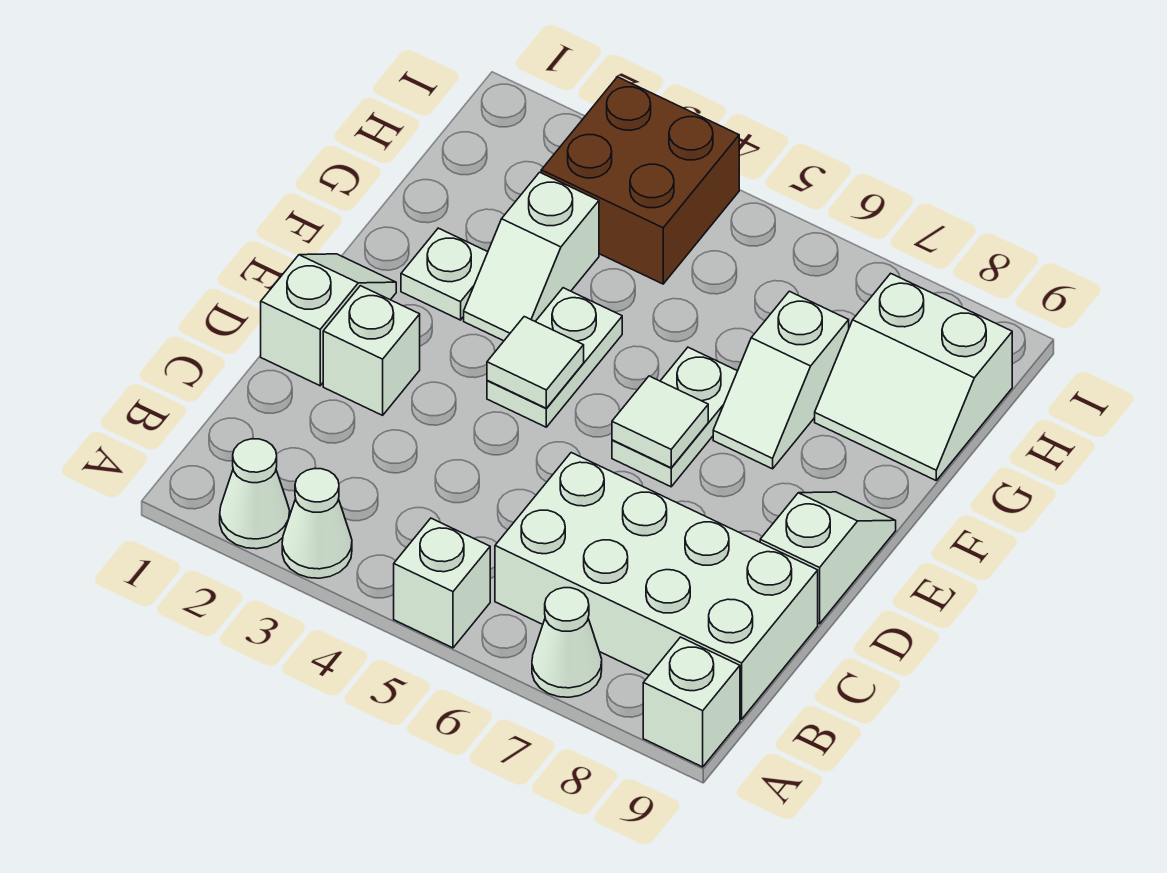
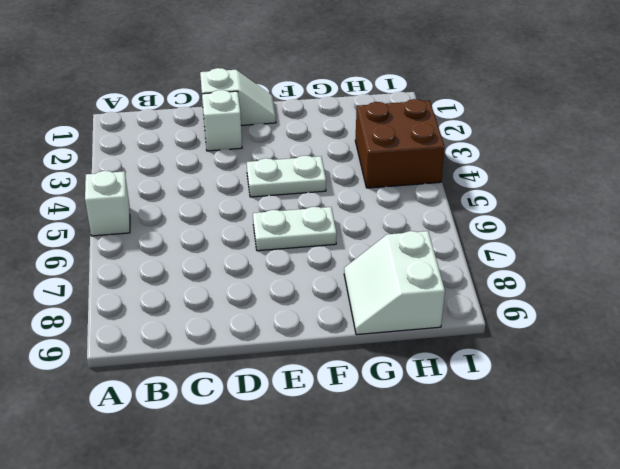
none -> white cone A2 level 1
none -> white cone A3 level 1
none -> white cone A7 level 1

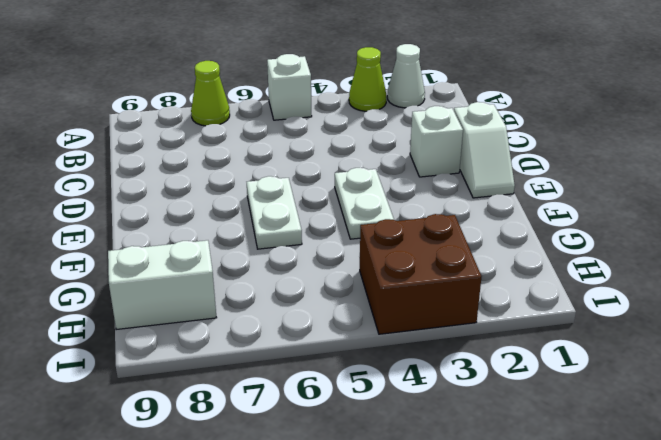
lime cone A3 level 1 -> white cone A3 level 1
lime cone A7 level 1 -> white cone A7 level 1
none -> white brick A9 level 1
none -> white brick B6:C9 level 1
none -> white slope D9:E9 level 1 top D

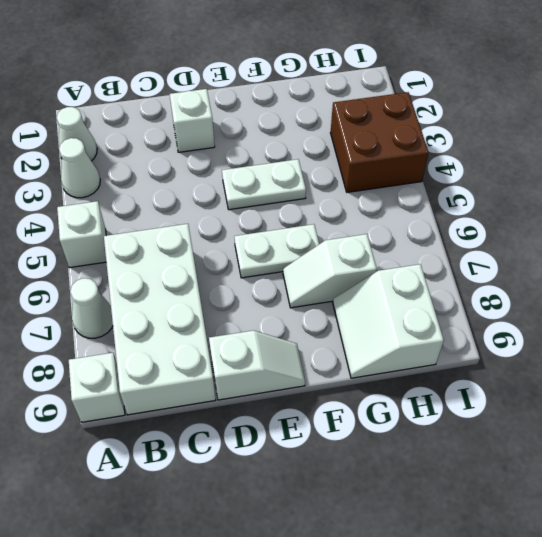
none -> white slope D1:E1 level 1 top D
none -> white plate F2 level 1
none -> white slope F3:G3 level 1 top G

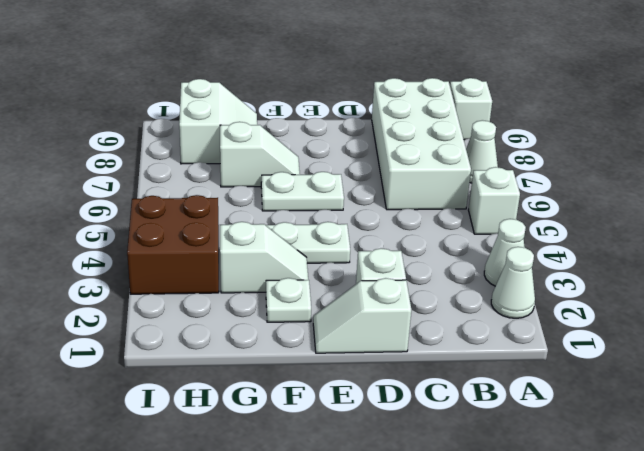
none -> white slope D9:E9 level 1 top D
none -> white tile E4 level 2
none -> white tile E6 level 2

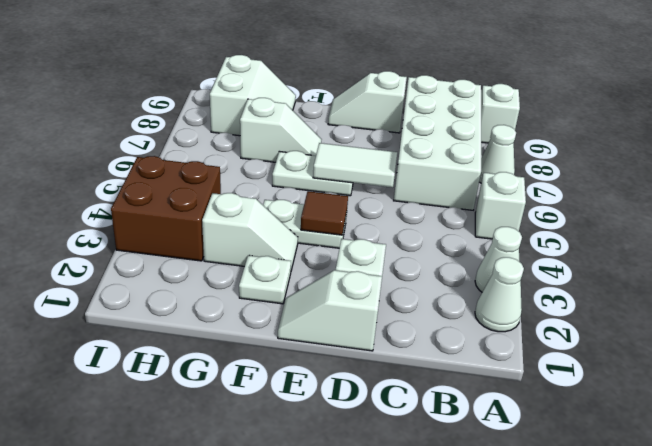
white tile D6:E6 level 2 -> white tile E6 level 2
brown tile E4 level 2 -> white tile E4 level 2

